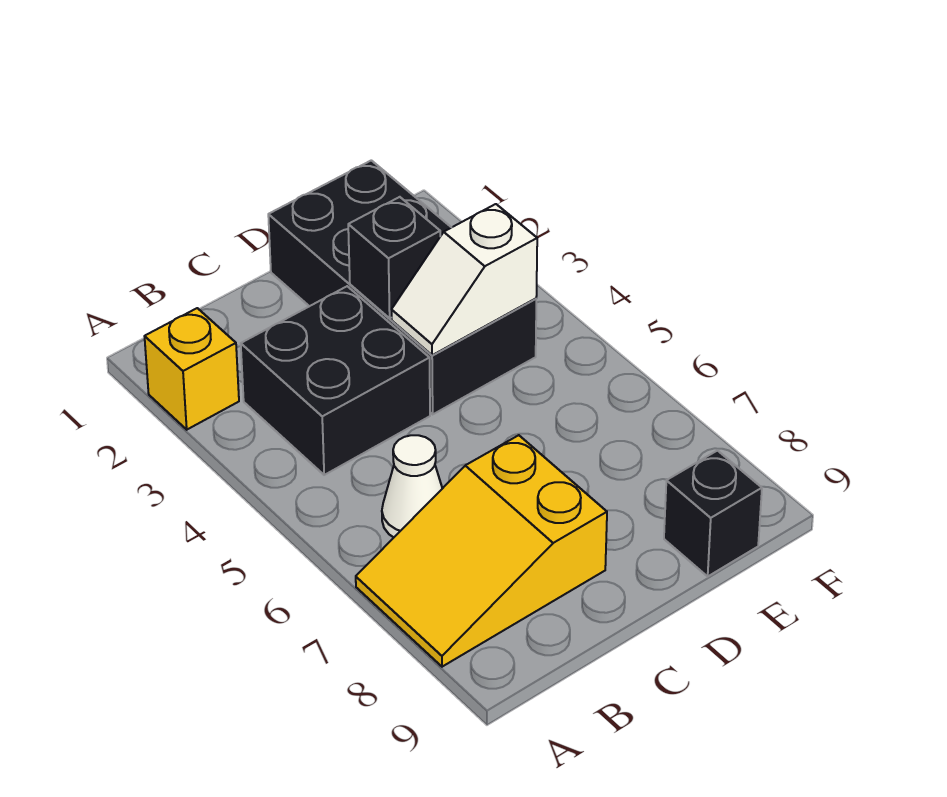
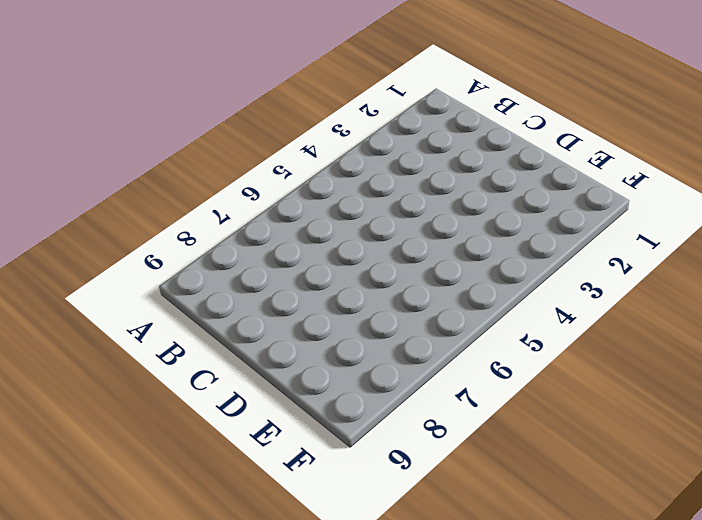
none -> yellow brick A2 level 1
none -> yellow slope A7:C8 level 1 top C

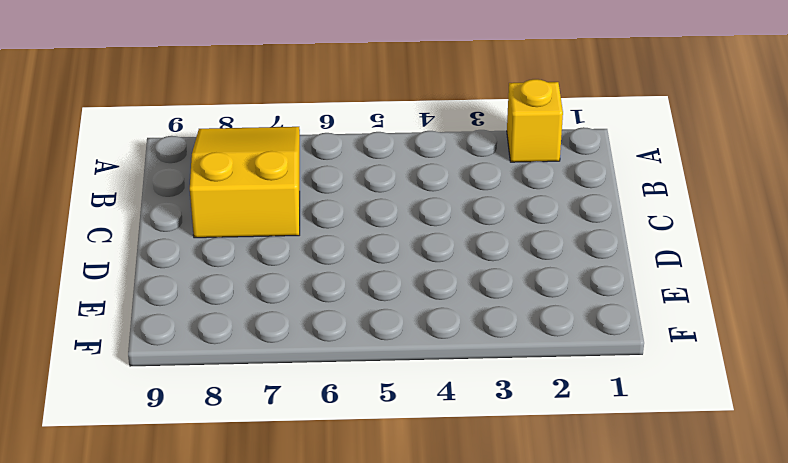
none -> black brick B3:C4 level 1
none -> white cone B6 level 1

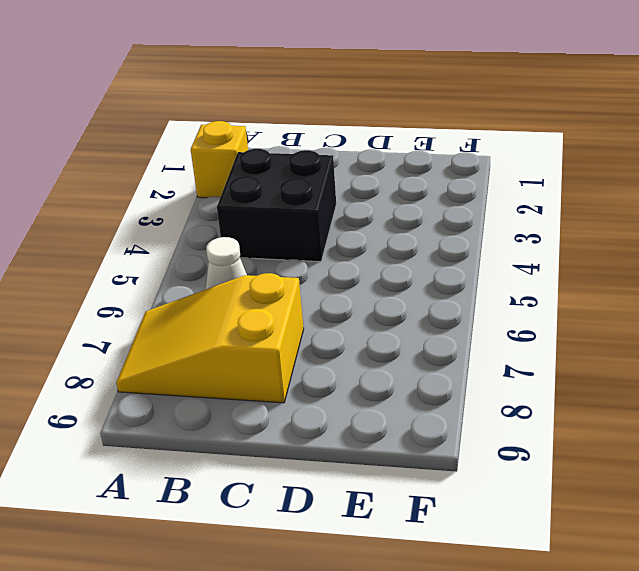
none -> black brick D1:E4 level 1
none -> black brick E9 level 1

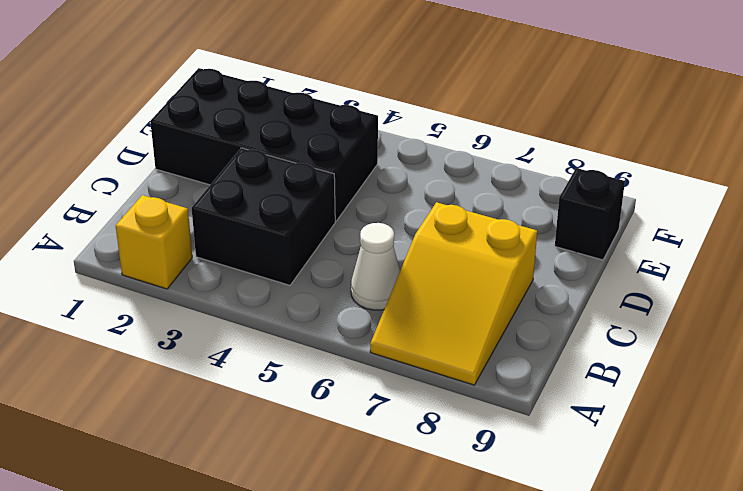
none -> black brick D3 level 2
none -> white slope D4:E4 level 2 top E

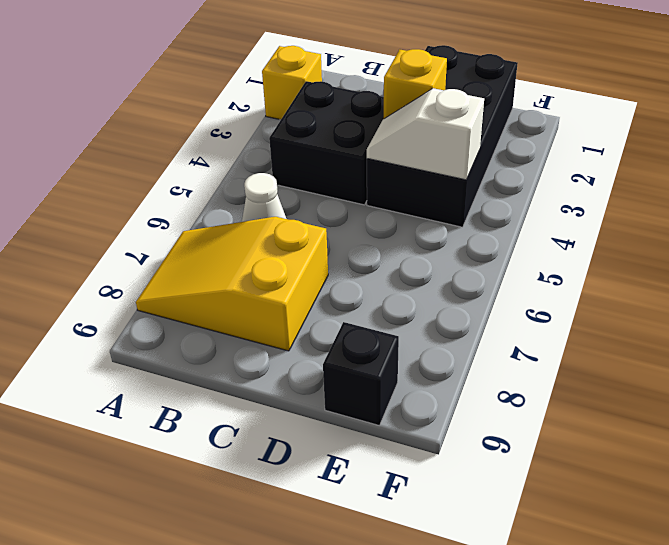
yellow brick D3 level 2 -> black brick D3 level 2

